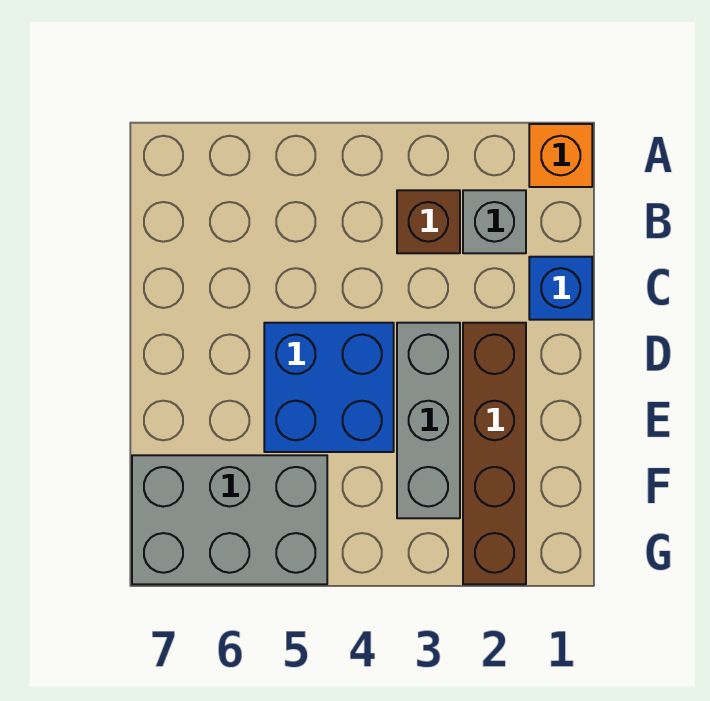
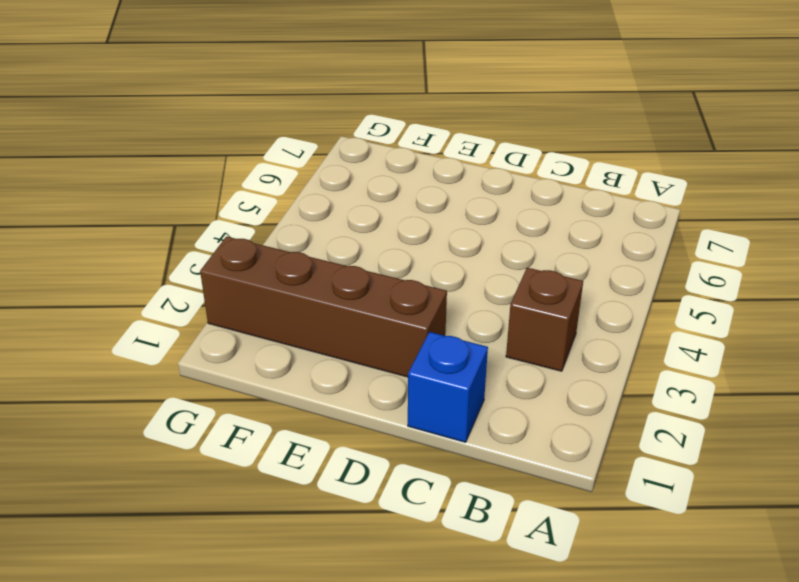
none -> orange brick A1 level 1
none -> grey brick B2 level 1

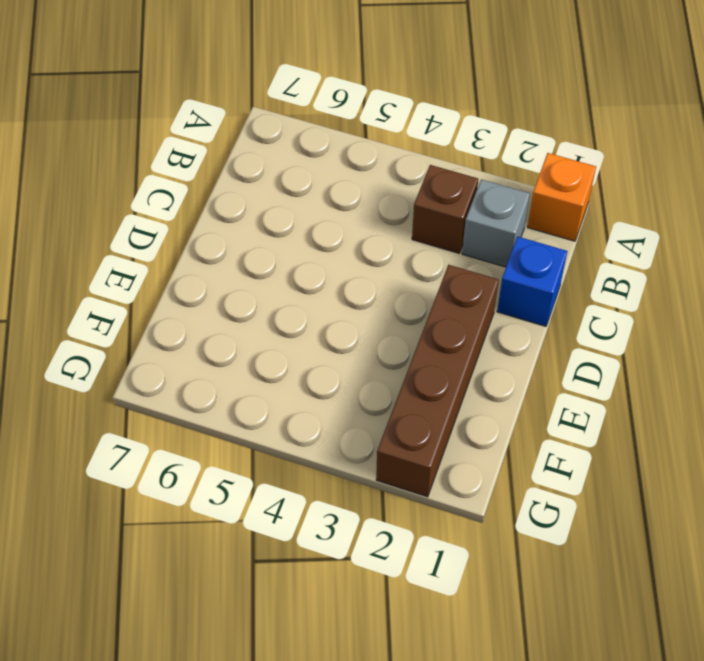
none -> grey brick D3:F3 level 1
none -> blue brick D4:E5 level 1

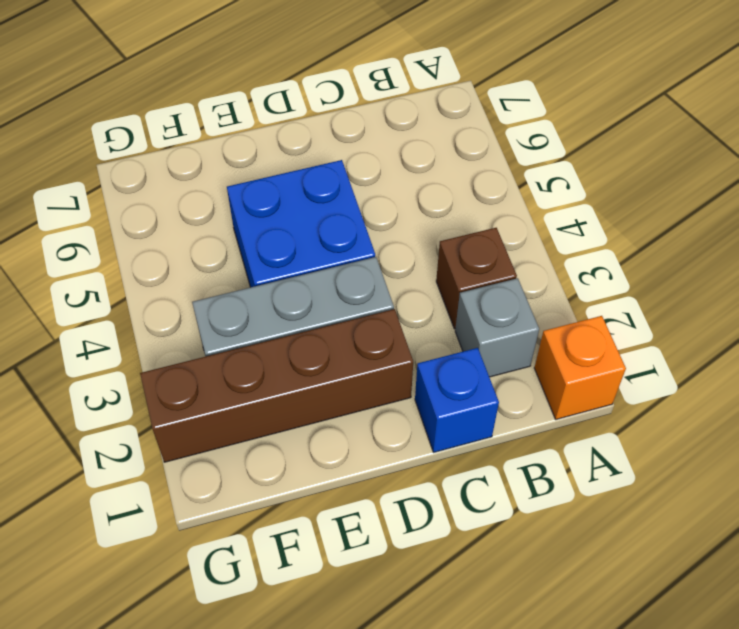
none -> grey brick F5:G7 level 1

